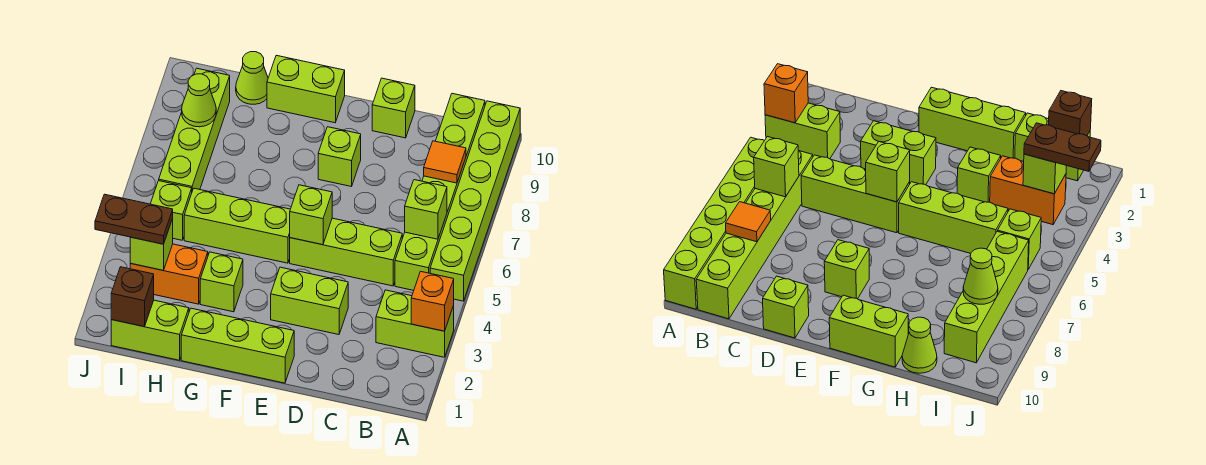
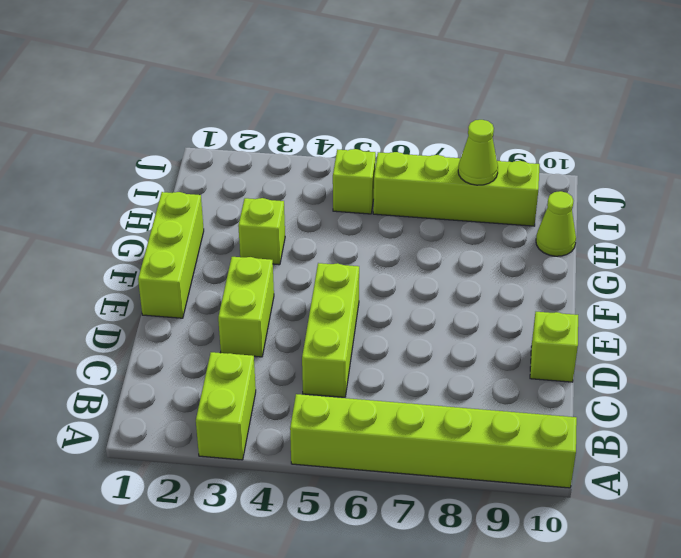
none -> lime brick B5:B10 level 1
none -> lime brick E8 level 1
none -> lime brick F5:H5 level 1

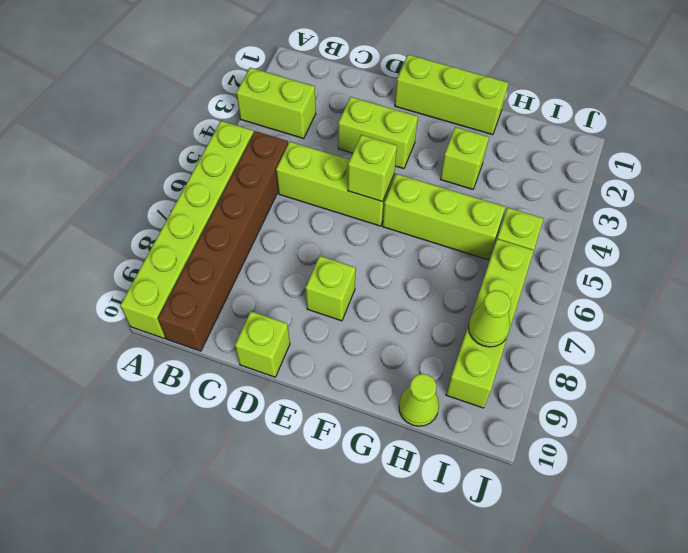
brown brick B5:B10 level 1 -> lime brick B5:B10 level 1
none -> lime brick F10:G10 level 1
none -> lime brick H1:I1 level 1
none -> orange brick H3:I3 level 1

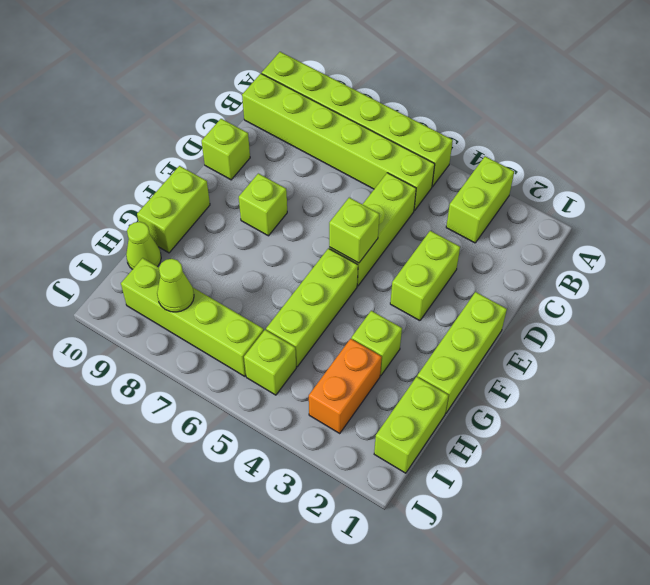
none -> orange brick A3 level 2
none -> lime brick B6 level 2
none -> orange tile B8 level 2

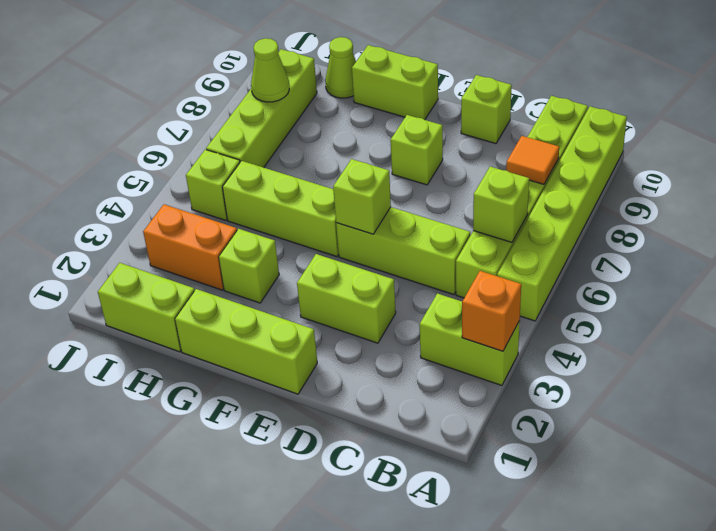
none -> brown brick I1 level 2
none -> lime brick I3 level 2
none -> brown plate I3:J3 level 3

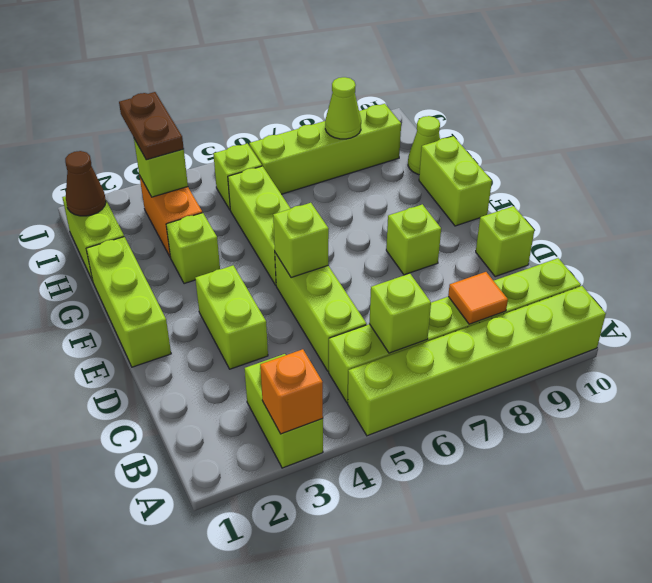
brown cone I1 level 2 -> brown brick I1 level 2

